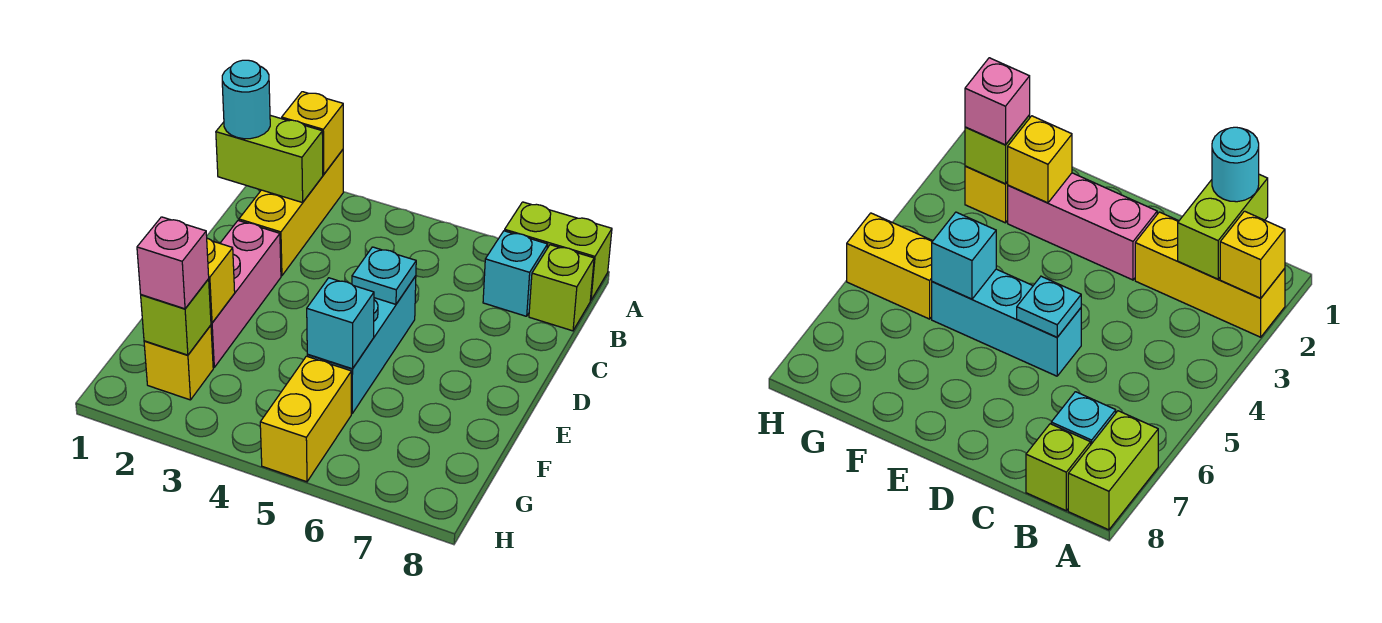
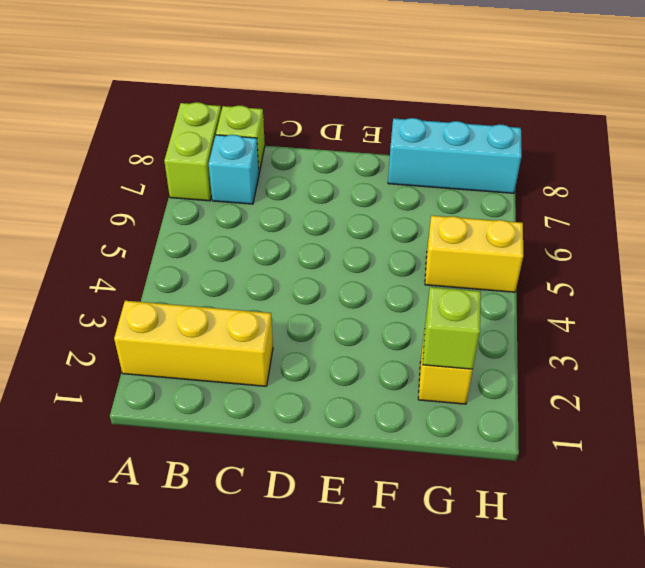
cyan brick F8:H8 level 1 -> cyan brick D5:F5 level 1
none -> pink brick D2:F2 level 1
none -> yellow brick A2 level 2
none -> lime brick B1:B2 level 2

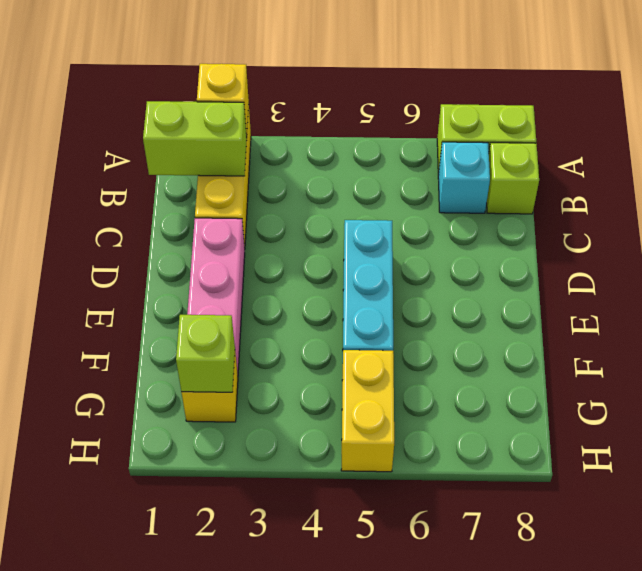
none -> cyan plate D5 level 2
none -> yellow brick F2 level 2
none -> cyan brick F5 level 2

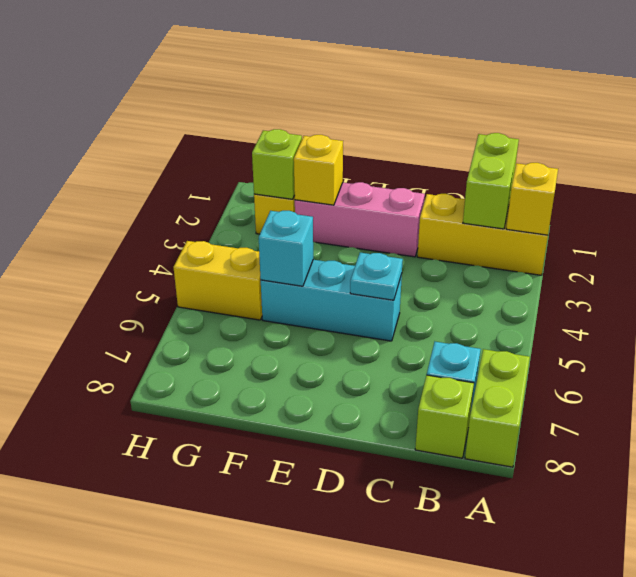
none -> cyan round brick B1 level 3
none -> pink brick G2 level 3

